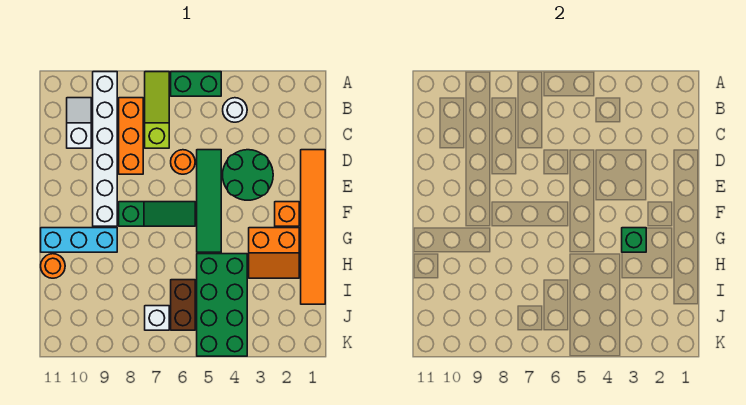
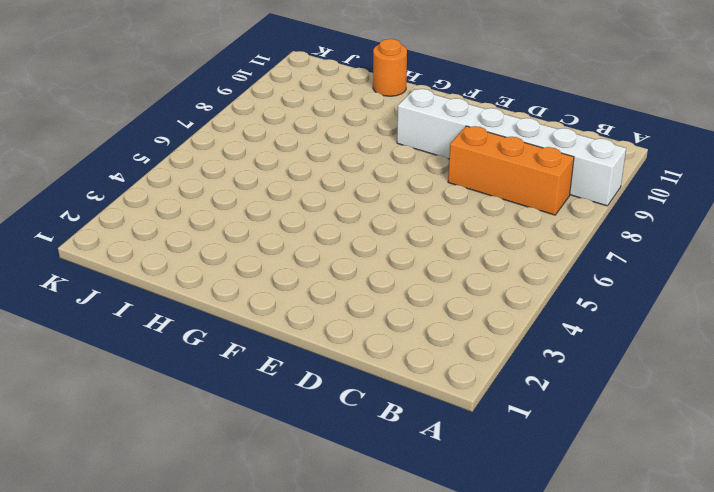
none -> green brick A5:A6 level 1
none -> lime slope A7:C7 level 1 top C
none -> white round brick B4 level 1

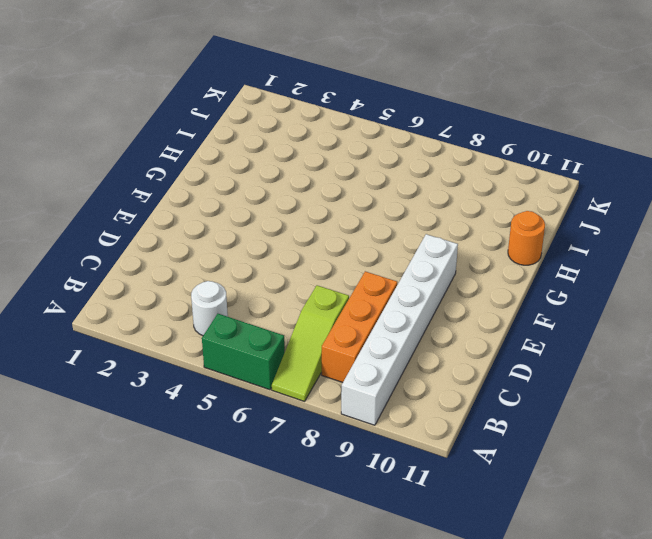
none -> white slope B10:C10 level 1 top C
none -> orange tile D1:I1 level 1
none -> green round brick D3:E4 level 1

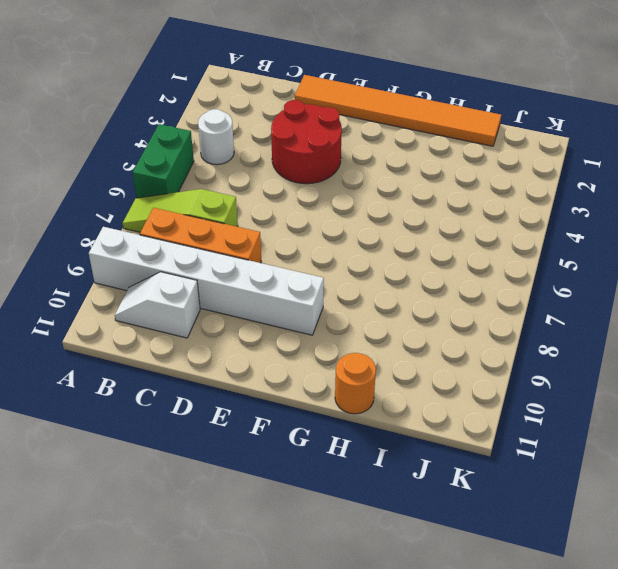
red round brick D3:E4 level 1 -> green round brick D3:E4 level 1
none -> green tile D5:G5 level 1
none -> orange round brick D6 level 1
none -> orange brick F2 level 1

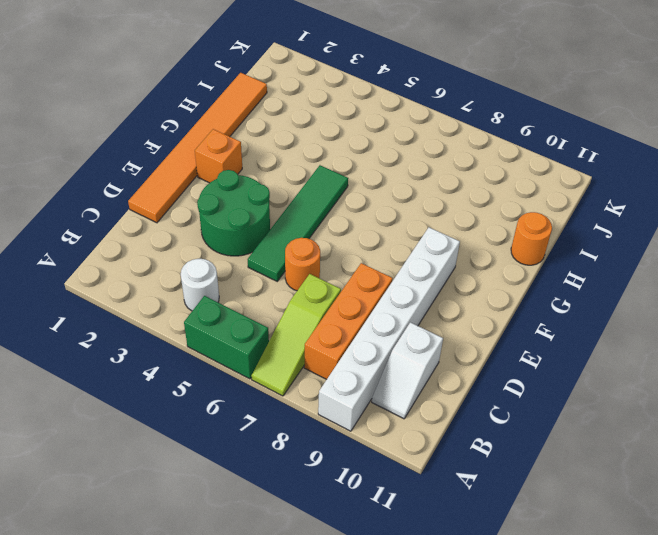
none -> green slope F6:F8 level 1 top 8
none -> orange slope G2:H3 level 1 top G
none -> cyan brick G9:G11 level 1

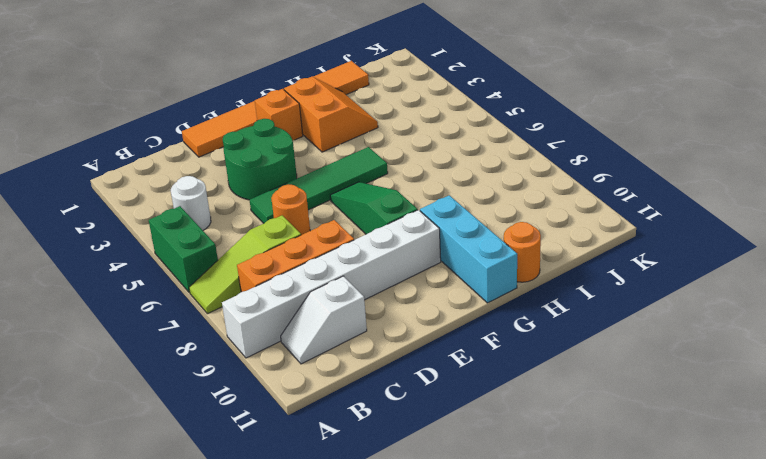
none -> green brick H4:K5 level 1
none -> brown brick I6:J6 level 1
none -> white brick J7 level 1

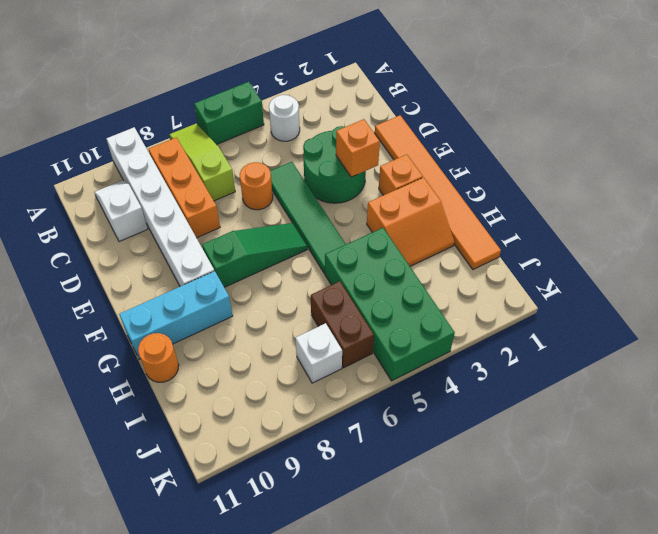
orange brick E3 level 2 -> none
none -> green brick G3 level 2

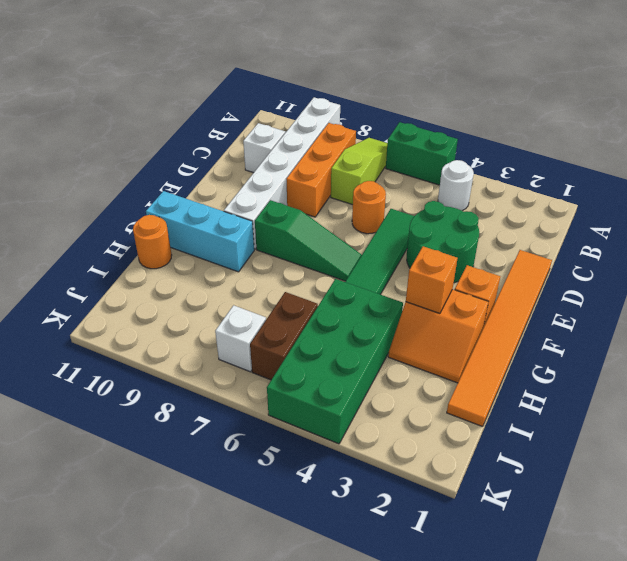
orange brick G3 level 2 -> green brick G3 level 2

